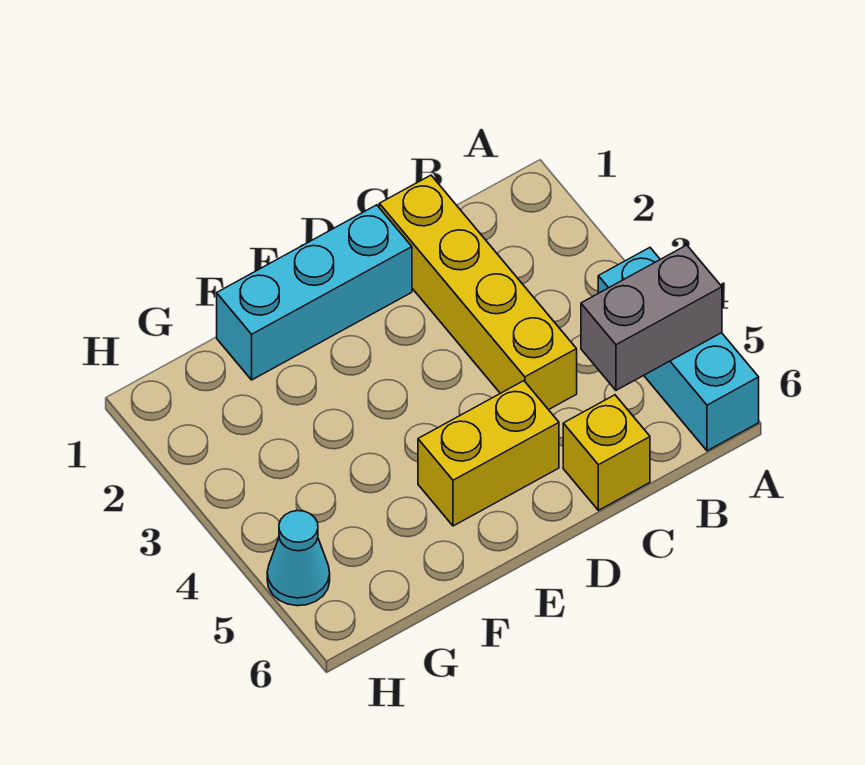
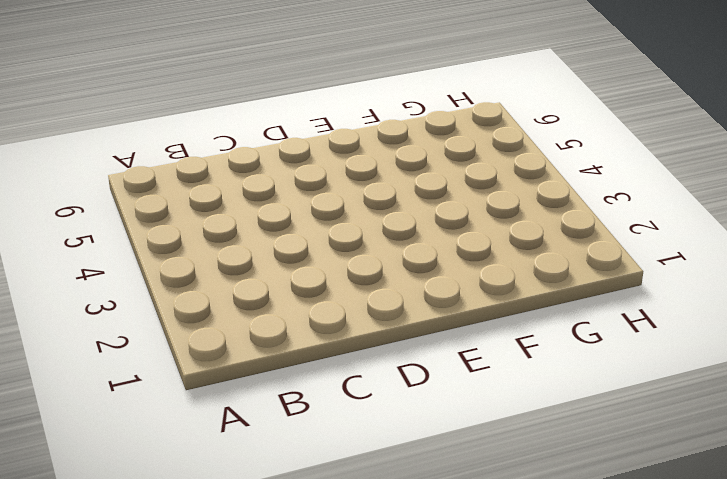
none -> cyan brick A4:A6 level 1
none -> yellow brick C1:C4 level 1

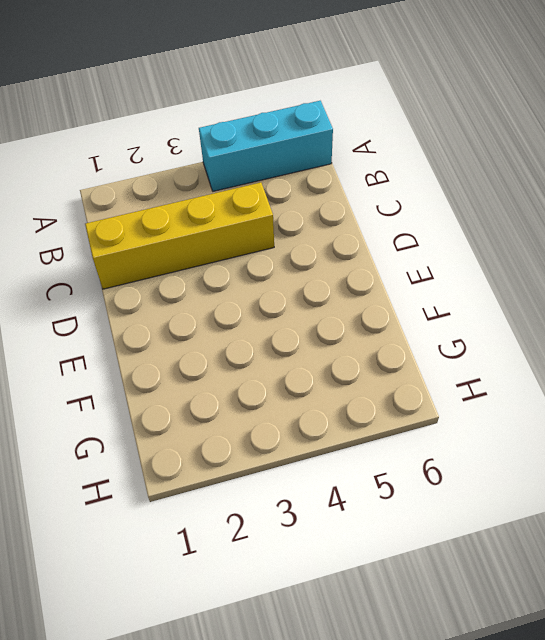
none -> yellow brick C6 level 1
none -> cyan brick D1:F1 level 1

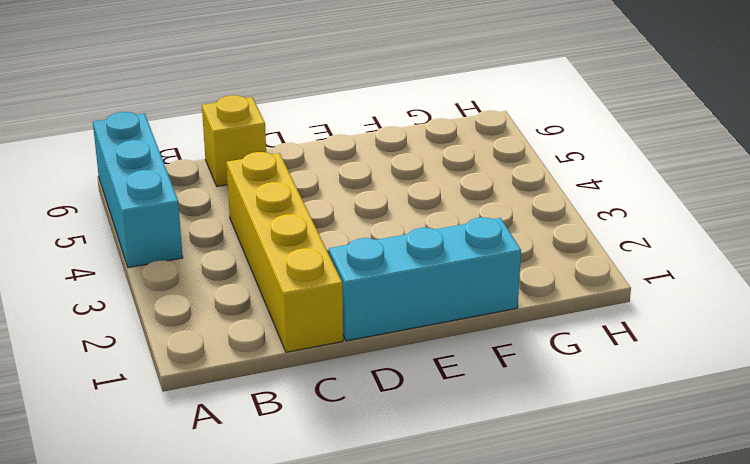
none -> yellow brick D5:E5 level 1
none -> cyan cone H5 level 1

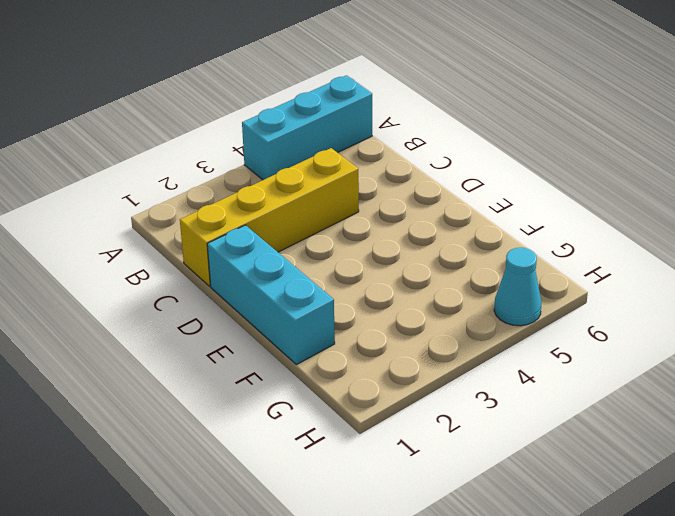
none -> yellow brick C6 level 1
none -> yellow brick D5:E5 level 1

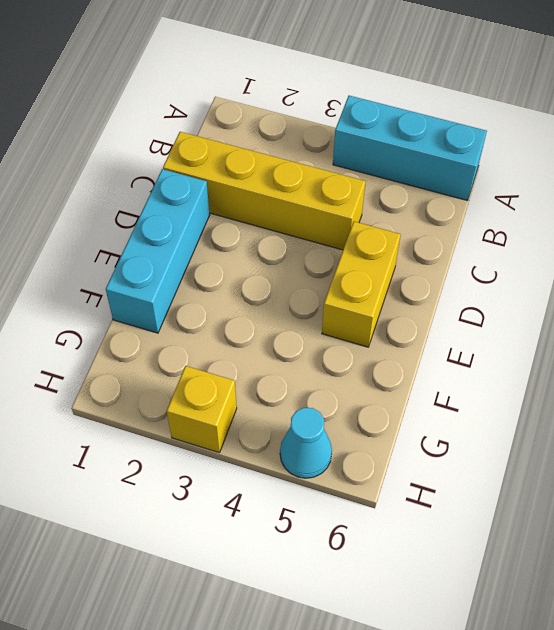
yellow brick H3 level 1 -> yellow brick C6 level 1
none -> grey brick A5:B5 level 2

